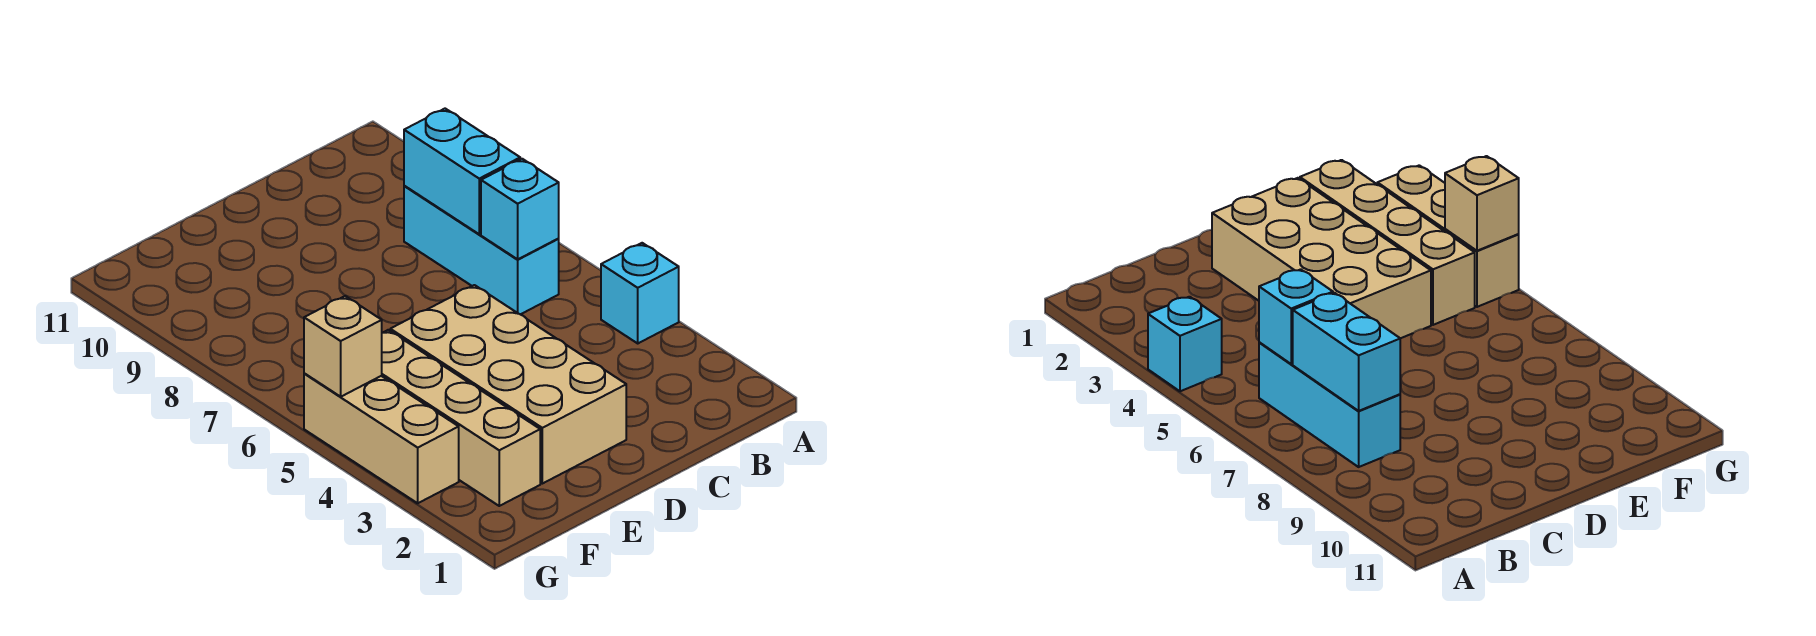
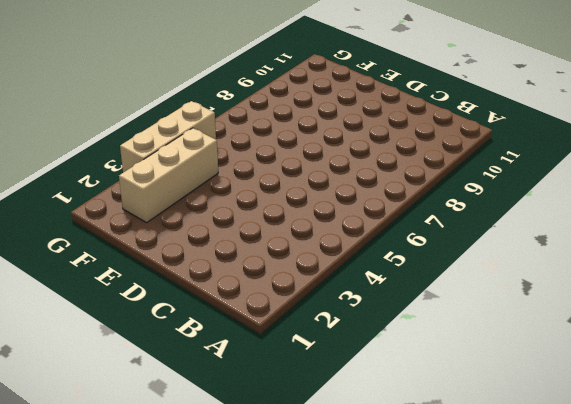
tan brick F2:F4 level 1 -> tan brick F2:F5 level 1
none -> cyan brick A4 level 1
none -> cyan brick B6:B8 level 1

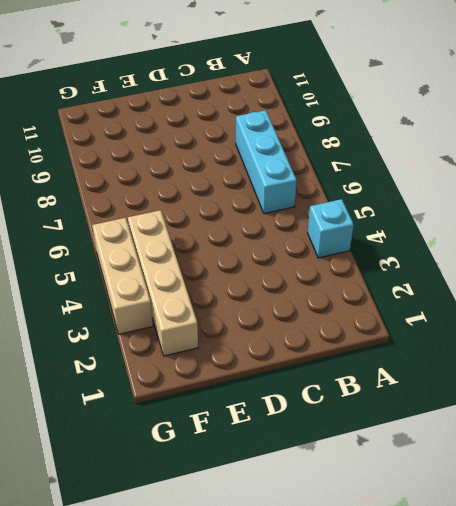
none -> tan brick D2:E5 level 1
none -> cyan brick B6 level 2

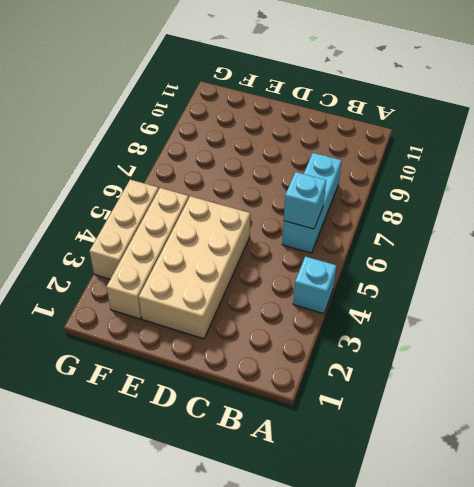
none -> cyan brick B7:B8 level 2
none -> tan brick G5 level 2

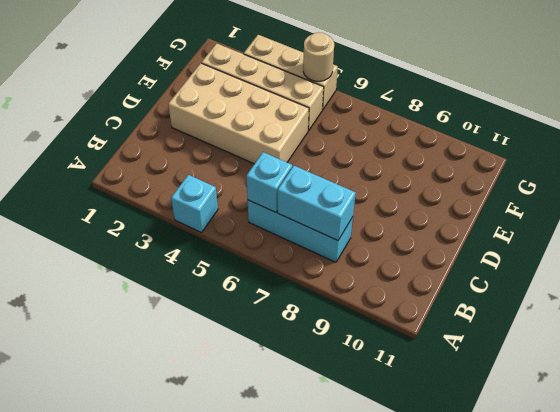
tan round brick G5 level 2 -> tan brick G5 level 2

